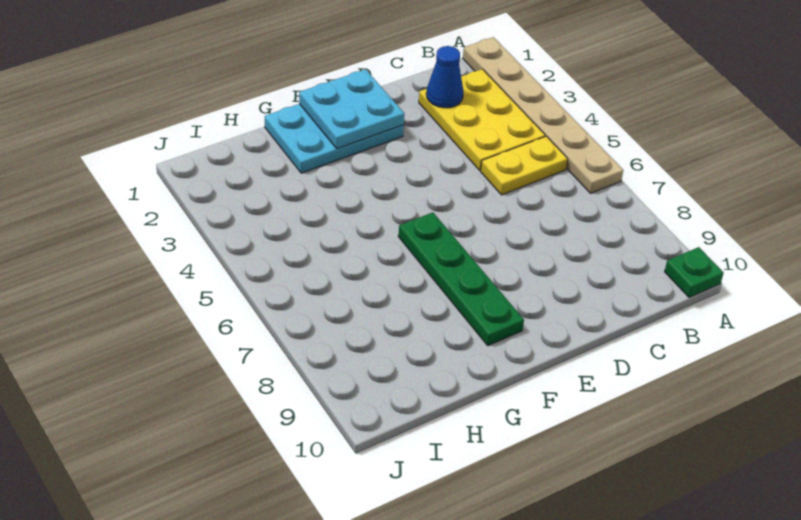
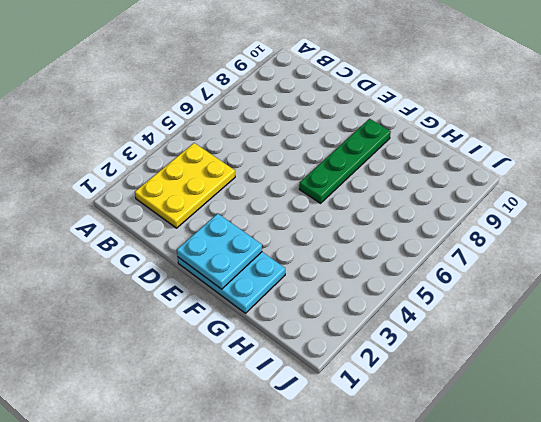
none -> tan plate A1:A6 level 1
none -> green plate A10 level 1

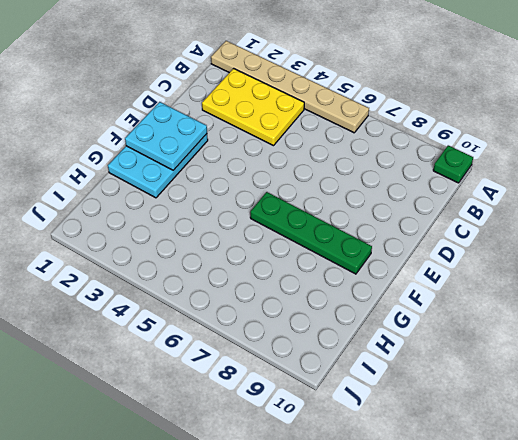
none -> yellow plate B5:C5 level 1
none -> blue cone C2 level 2

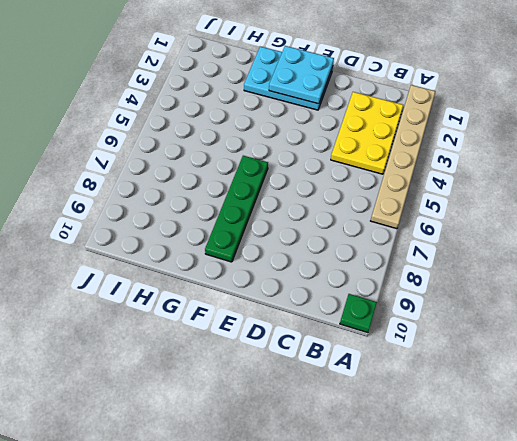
none -> yellow plate B5:C5 level 1
none -> blue cone C2 level 2

